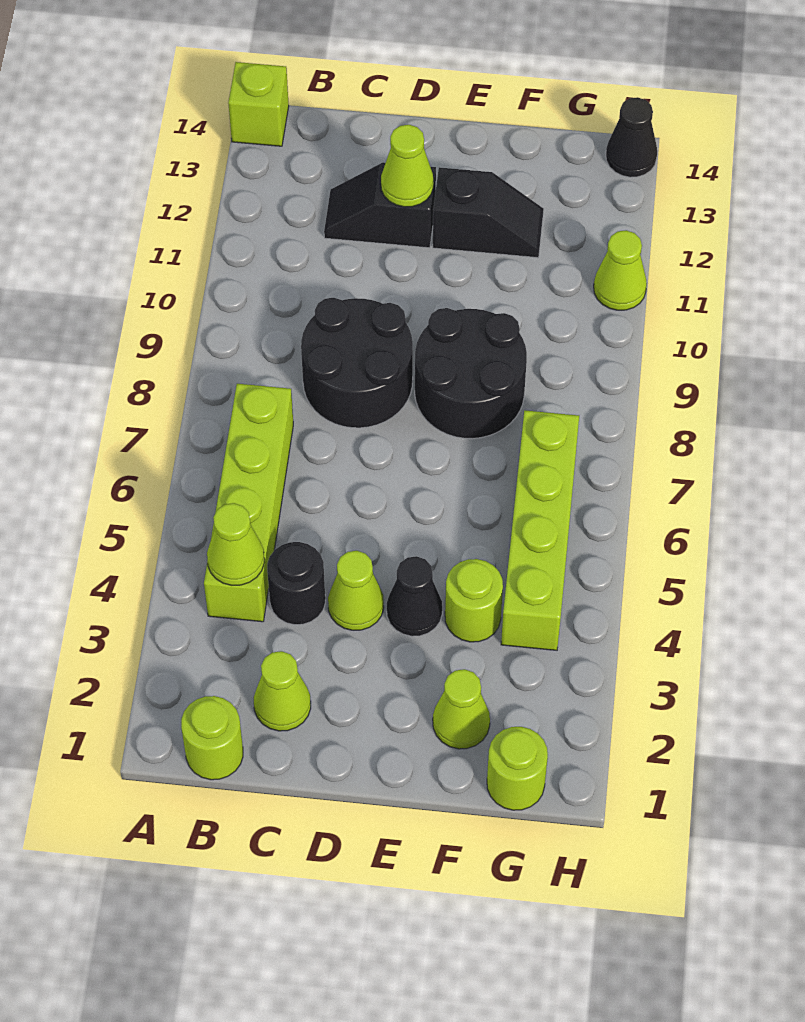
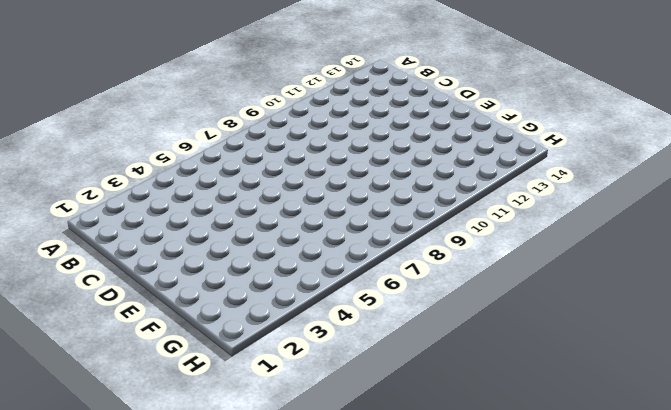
none -> lime brick A14 level 1
none -> lime round brick B1 level 1
none -> lime brick B4:B7 level 1

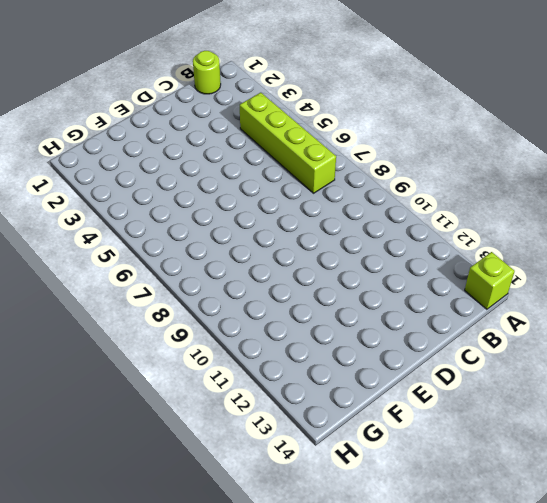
none -> lime cone C2 level 1
none -> black round brick C4 level 1
none -> black round brick C8:D9 level 1

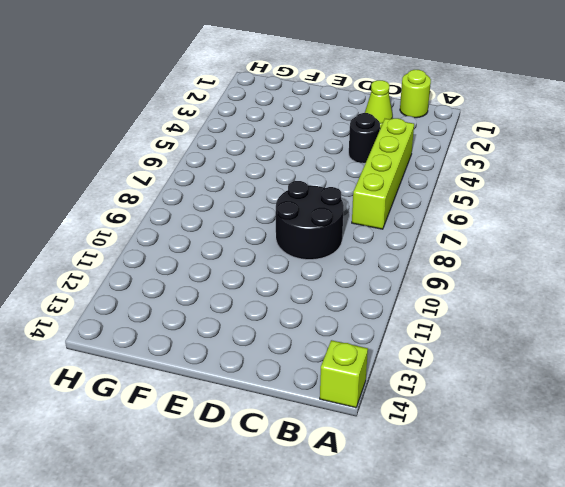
none -> black slope C12:D12 level 1 top D
none -> lime cone D4 level 1
none -> black cone E4 level 1

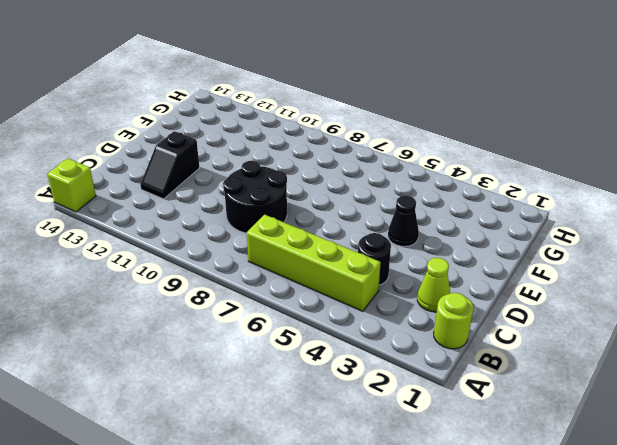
none -> lime cone D4 level 1
none -> black round brick E8:F9 level 1
none -> black slope E12:F12 level 1 top E

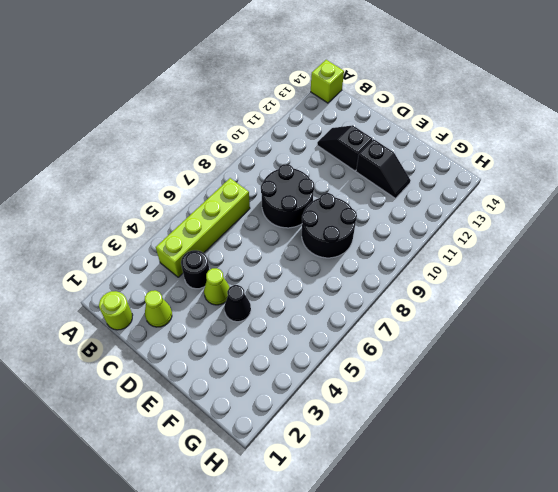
none -> lime cone F2 level 1
none -> lime round brick F4 level 1
none -> lime round brick G1 level 1

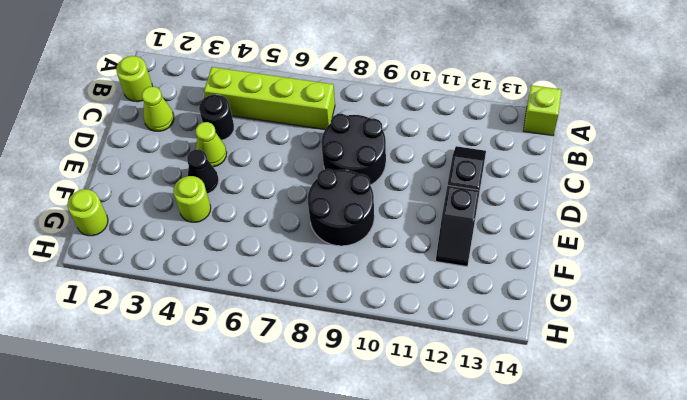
none -> lime cone F2 level 1
none -> lime brick G4:G7 level 1
none -> lime cone H11 level 1

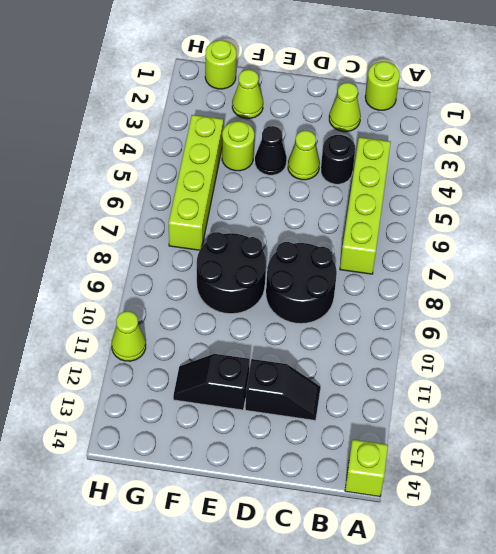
none -> black cone H14 level 1
none -> lime cone B4 level 2
none -> lime cone D12 level 2

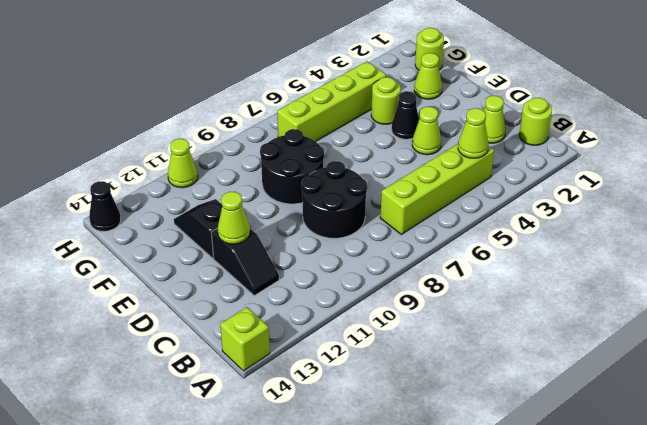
none -> black round brick C4 level 1

